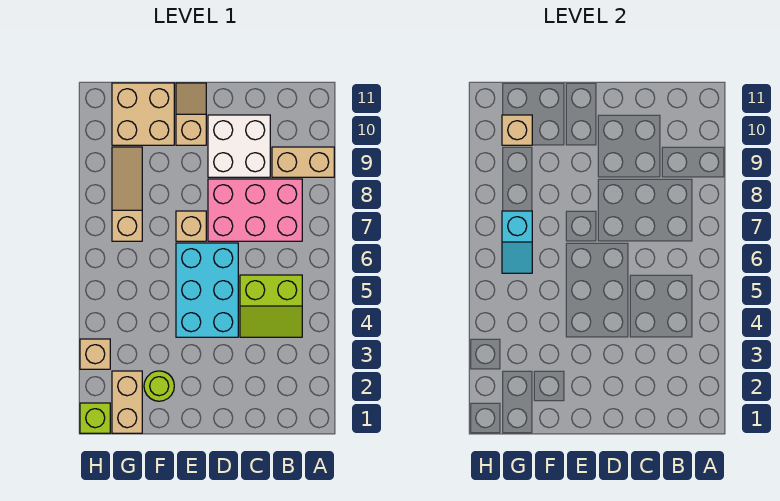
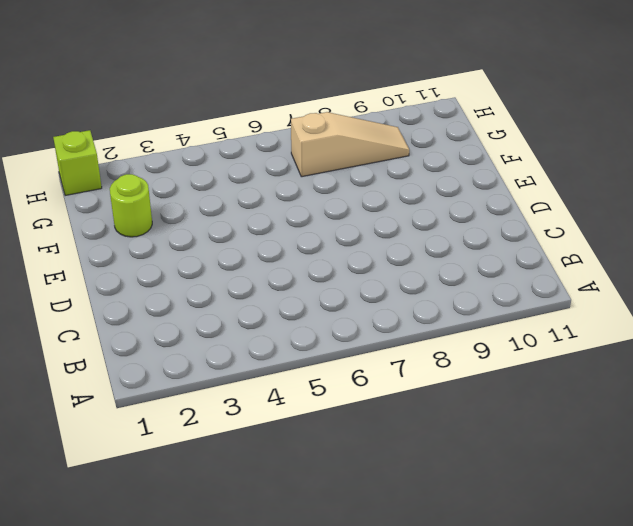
none -> tan brick A9:B9 level 1
none -> lime slope B4:C5 level 1 top 5
none -> pink brick B7:D8 level 1

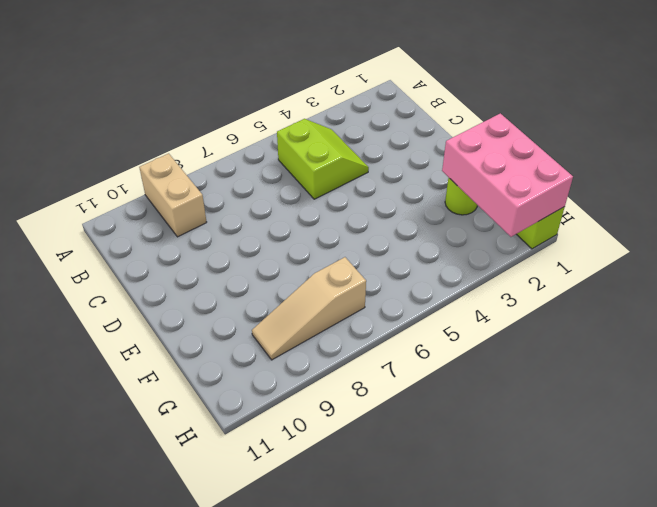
pink brick F1:H2 level 2 -> pink brick B7:D8 level 1
none -> white brick C9:D10 level 1
none -> cyan brick D4:E6 level 1
none -> tan brick E7 level 1

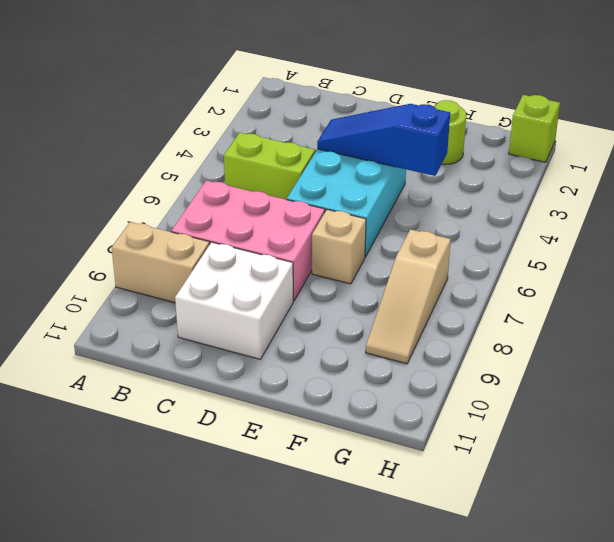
blue slope D4:F4 level 2 top F -> none
none -> tan slope E10:E11 level 1 top 10
none -> tan brick F10:G11 level 1
none -> tan brick G1:G2 level 1

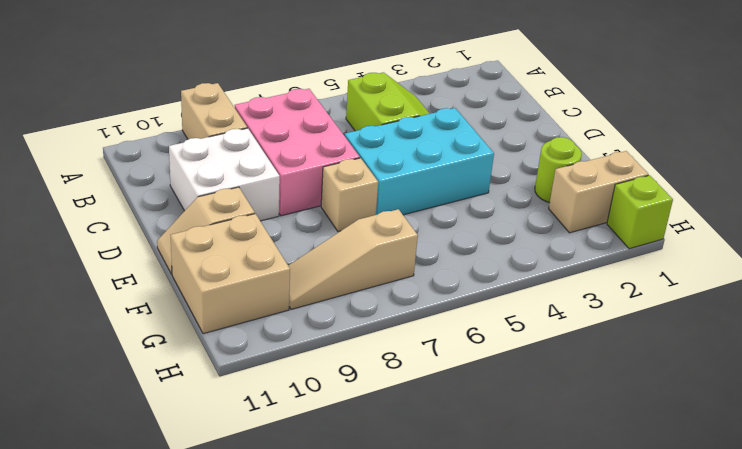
none -> tan brick H3 level 1
none -> cyan slope G6:G7 level 2 top 7
none -> tan brick G10 level 2

